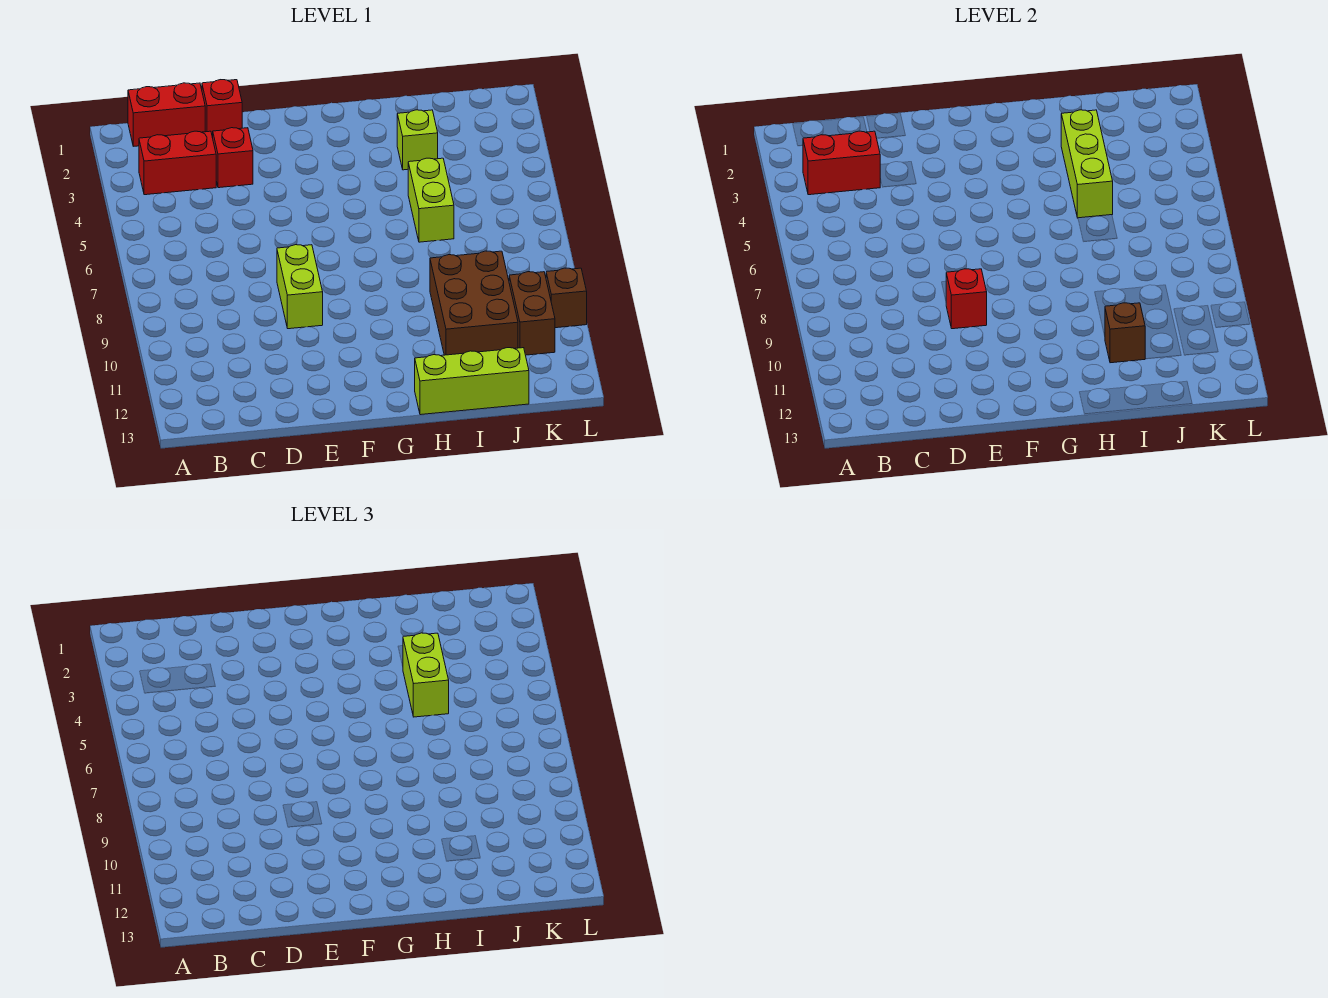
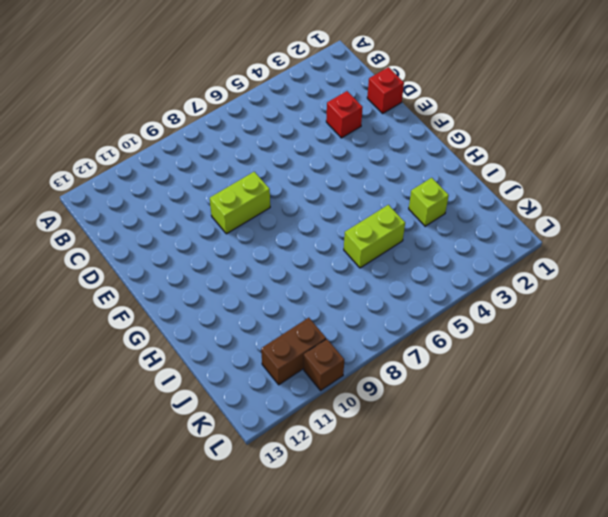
none -> red brick B1:C1 level 1
none -> red brick B3:C3 level 1
none -> lime brick H13:J13 level 1

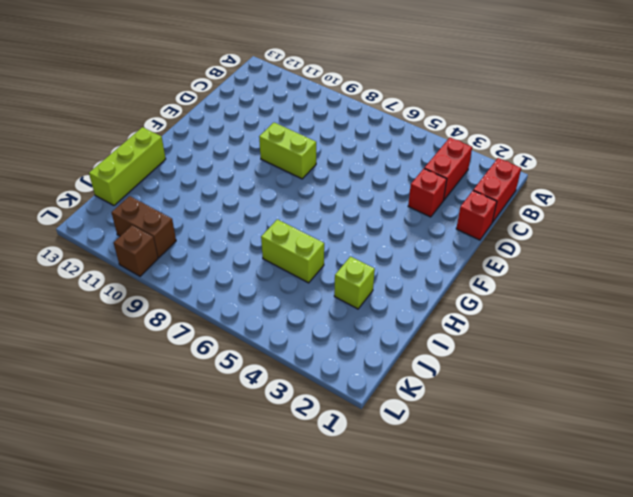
none -> brown brick I9:J11 level 1
none -> red brick B3:C3 level 2
none -> red brick E9 level 2

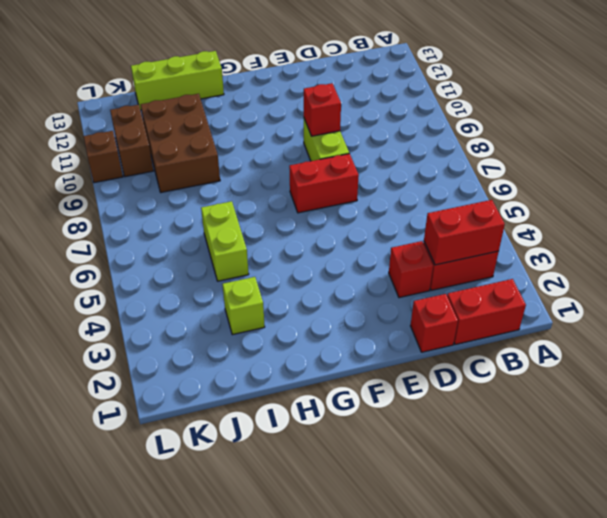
red brick E7:F7 level 1 -> none
none -> lime brick I3:I5 level 2
none -> brown brick I11 level 2
none -> lime brick I4:I5 level 3

